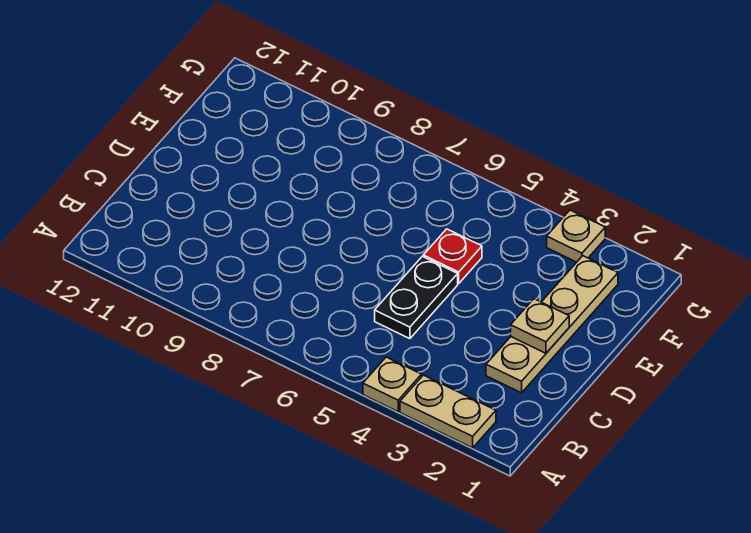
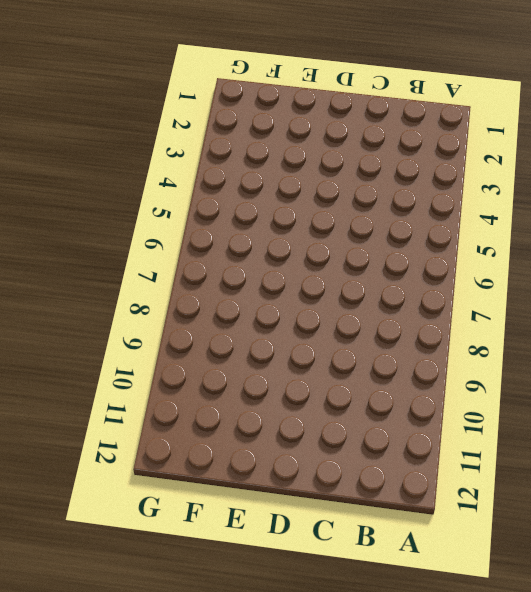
none -> tan plate A2:A3 level 1
none -> tan plate A4 level 1

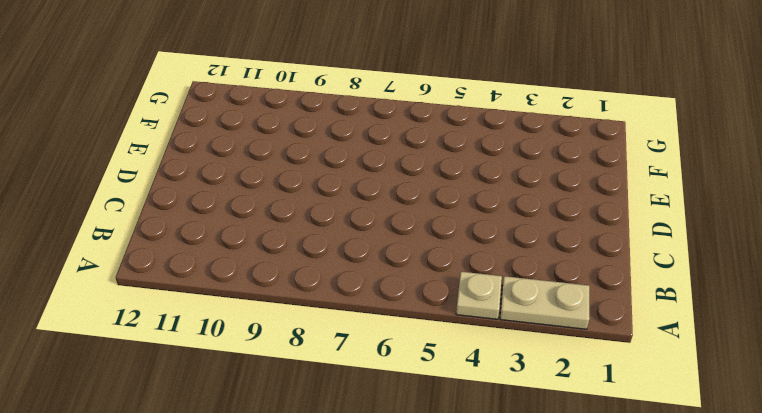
none -> tan plate C2:F2 level 1
none -> black plate C5:D5 level 1

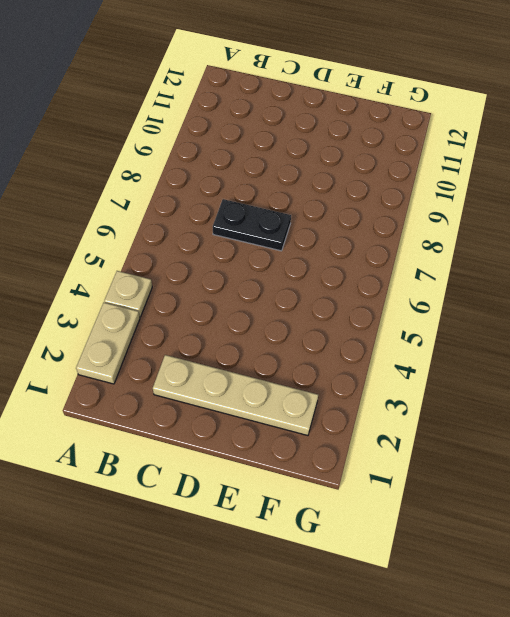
black plate C7:D7 level 1 -> black plate C5:D5 level 1
none -> red plate E5 level 1
none -> tan plate G3 level 1

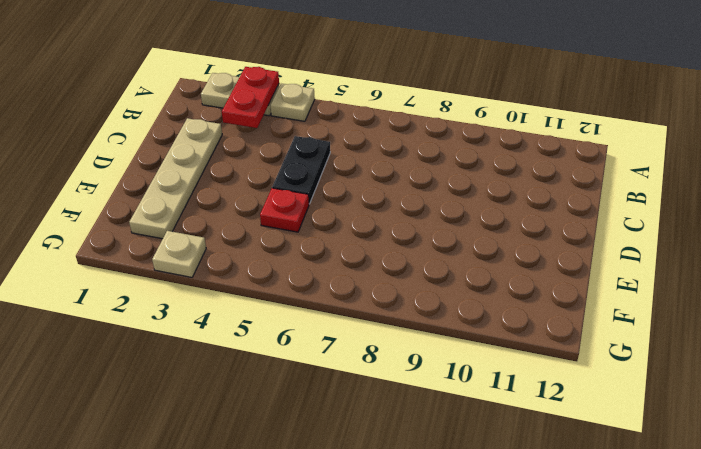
red plate A3:B3 level 2 -> none
none -> tan plate D2 level 2

